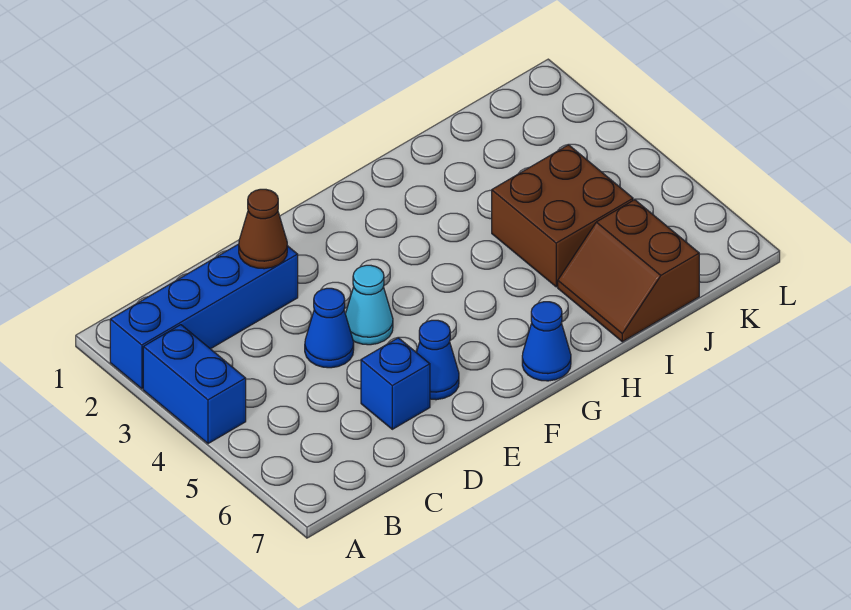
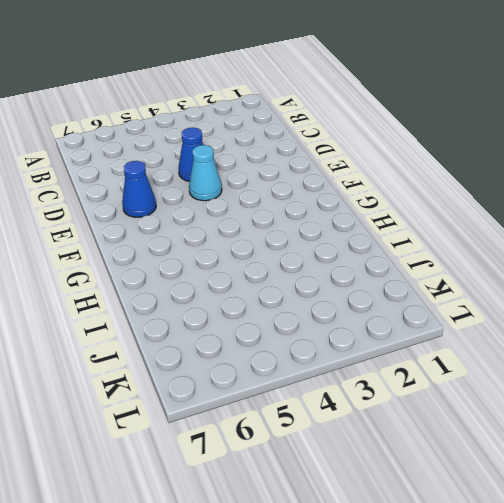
none -> blue brick A2:D2 level 1
none -> blue brick A3:A4 level 1

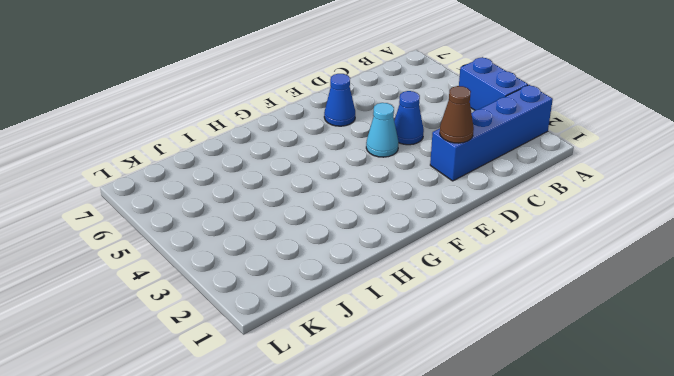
none -> blue brick D6 level 1
none -> blue cone G7 level 1

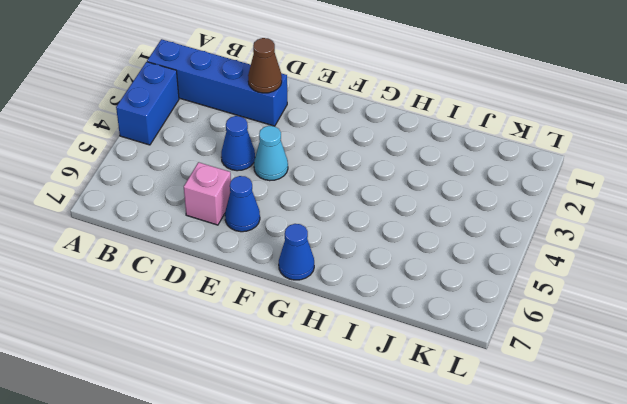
pink brick D6 level 1 -> blue brick D6 level 1
none -> brown brick I4:J5 level 1
none -> brown slope I6:J7 level 1 top J

